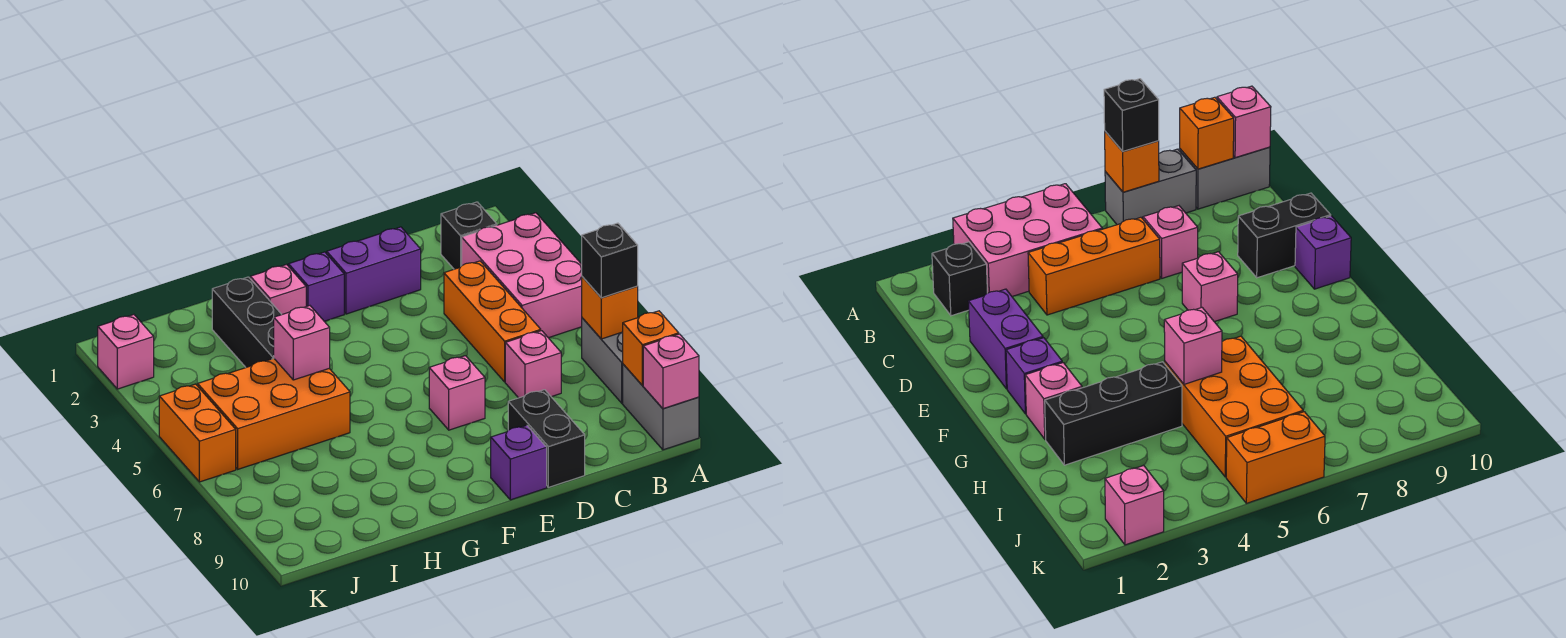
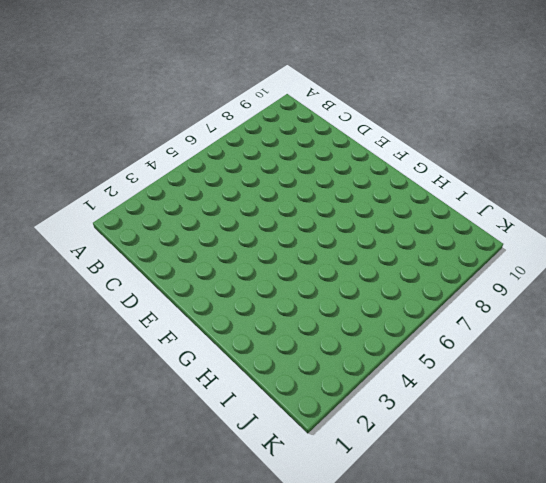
none -> pink brick A3:B5 level 1
none -> grey brick A7:A8 level 1
none -> grey brick A9:A10 level 1

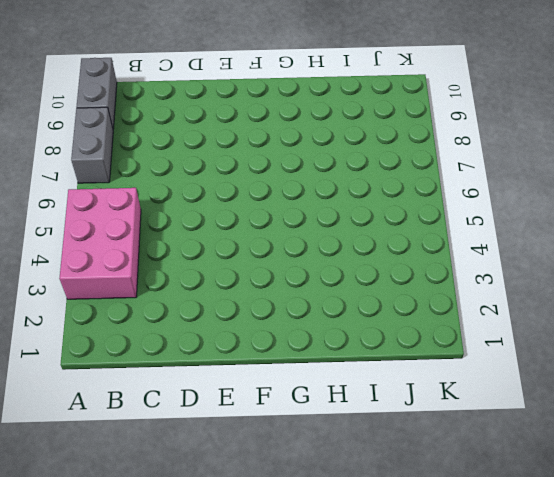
none -> black brick B2 level 1
none -> orange brick C4:C6 level 1
none -> pink brick C7 level 1

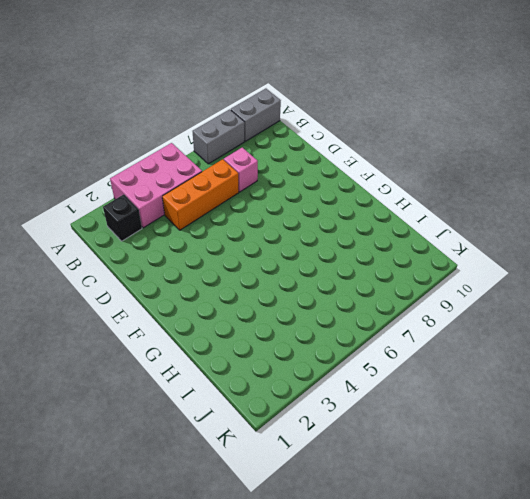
none -> purple brick D2:E2 level 1
none -> black brick D9:D10 level 1
none -> pink brick E7 level 1

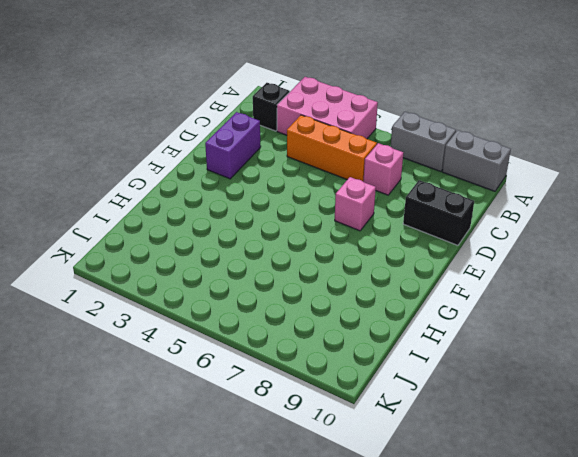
none -> purple brick E10 level 1
none -> purple brick F2 level 1
none -> pink brick G2 level 1

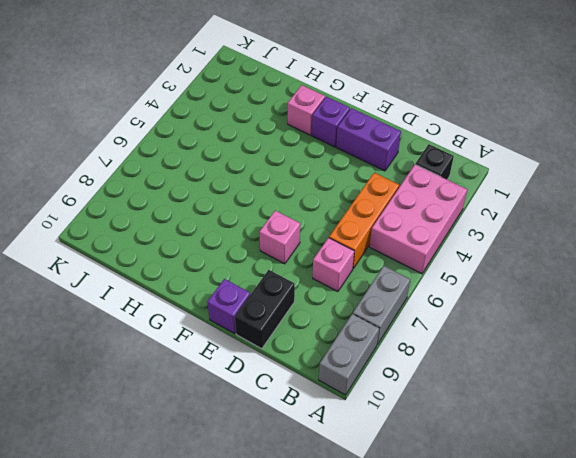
none -> black brick H2:H4 level 1
none -> orange brick H5:J6 level 1
none -> pink brick K2 level 1

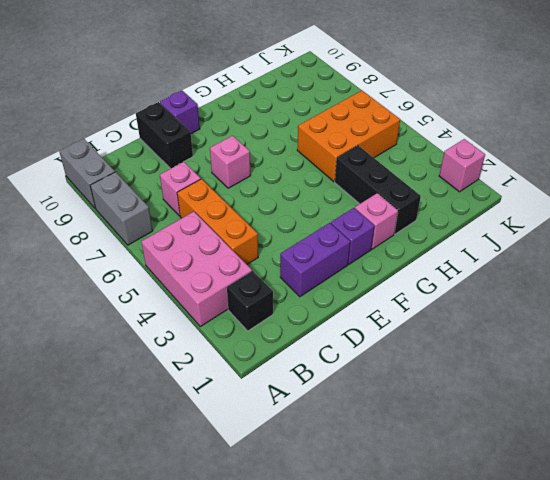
none -> orange brick K5:K6 level 1
none -> orange brick A7 level 2
none -> orange brick A9 level 2

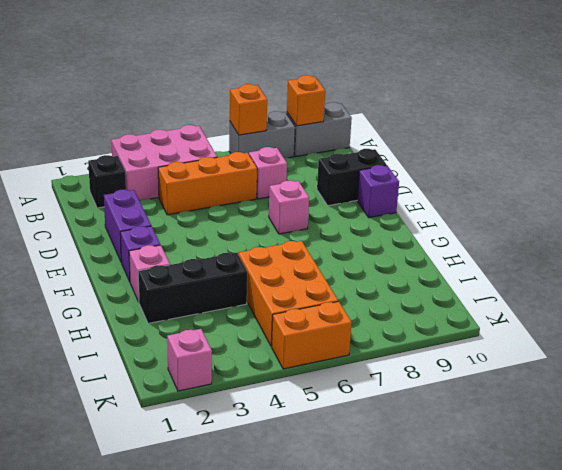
none -> pink brick A10 level 2
none -> pink brick H5 level 2
none -> black brick A7 level 3

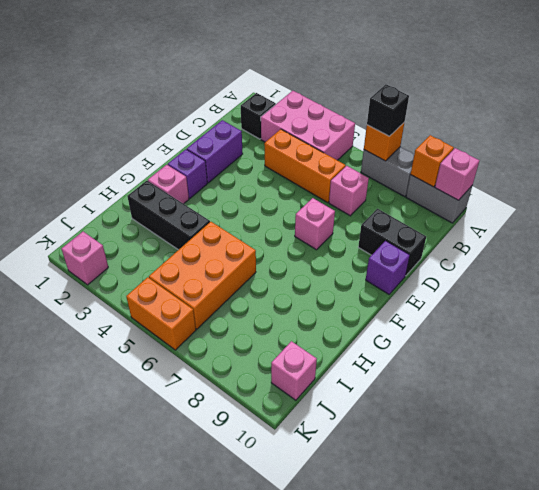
pink brick J10 level 1 -> pink brick H5 level 2

